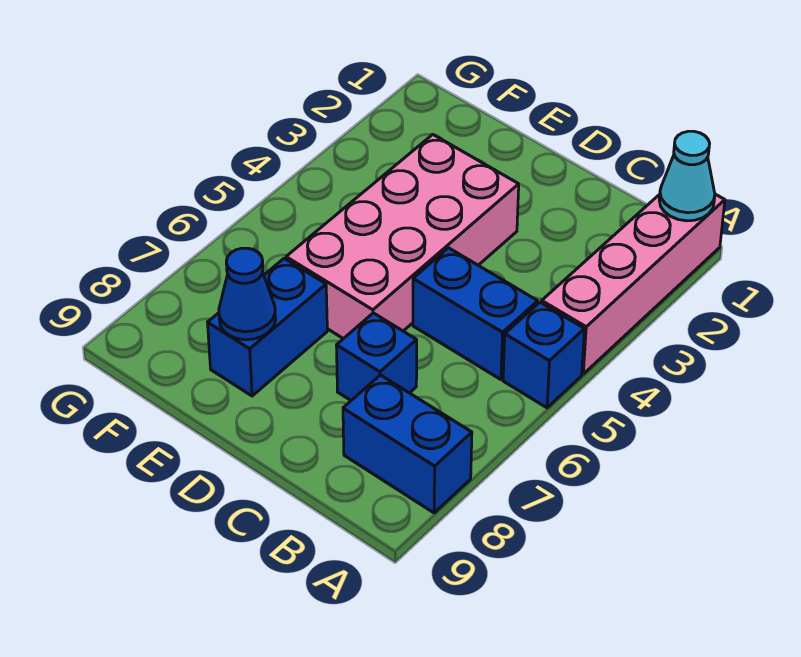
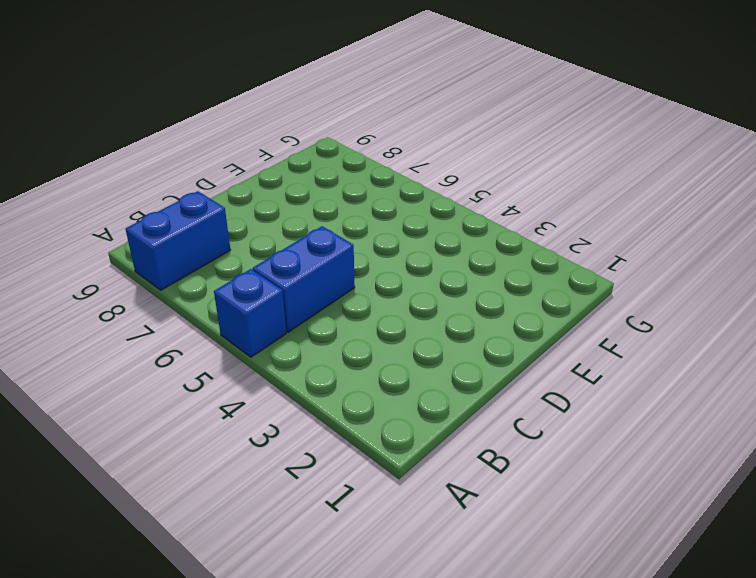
none -> pink brick A1:A4 level 1
none -> blue brick C7 level 1

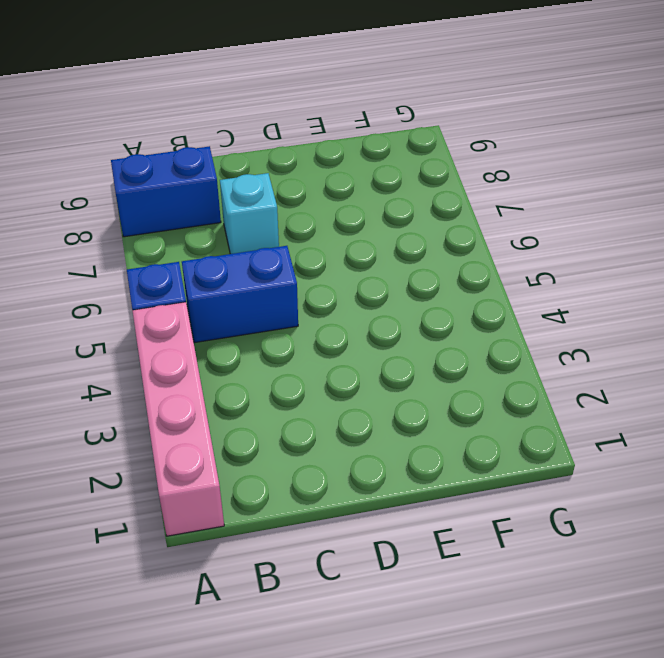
cyan brick C7 level 1 -> blue brick C7 level 1
none -> pink brick D3:E6 level 1
none -> blue brick E7:E8 level 1

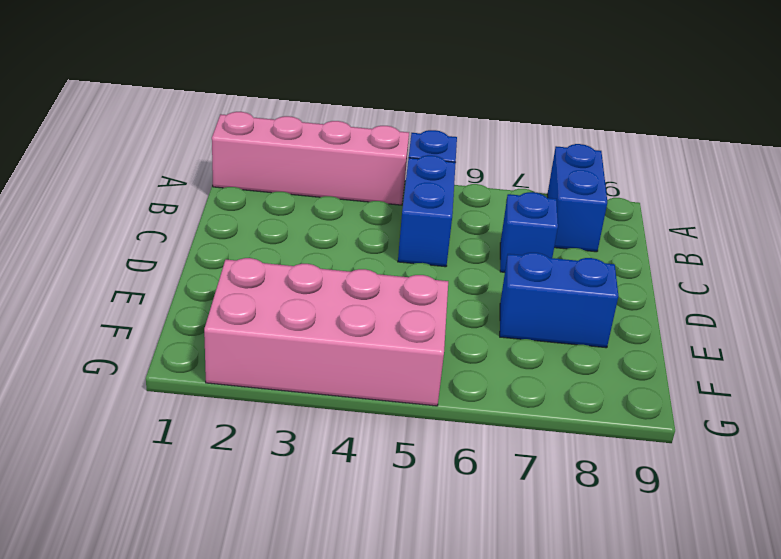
pink brick F2:G5 level 1 -> pink brick D3:E6 level 1
none -> cyan cone A1 level 2
none -> blue cone E8 level 2

